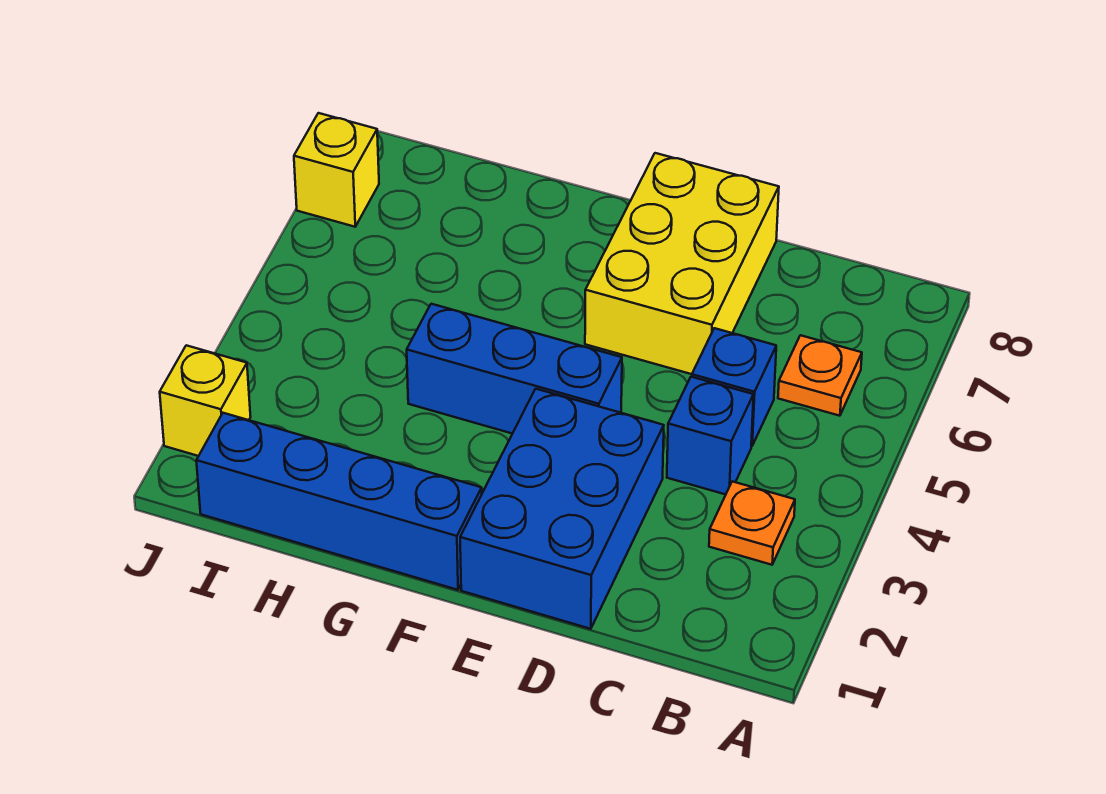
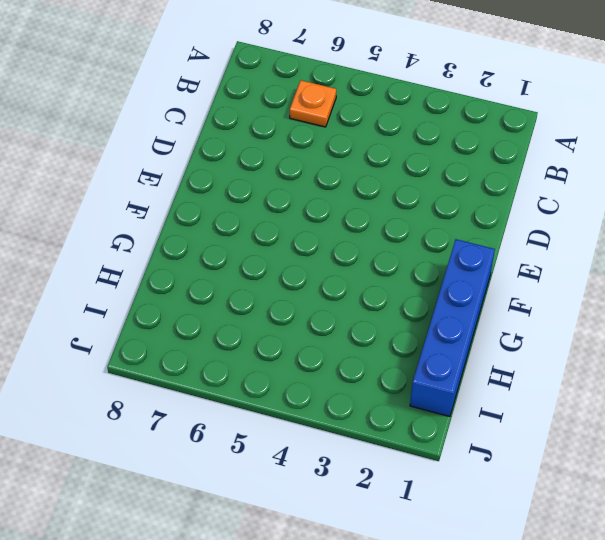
none -> orange plate B3 level 1
none -> blue brick C4 level 1

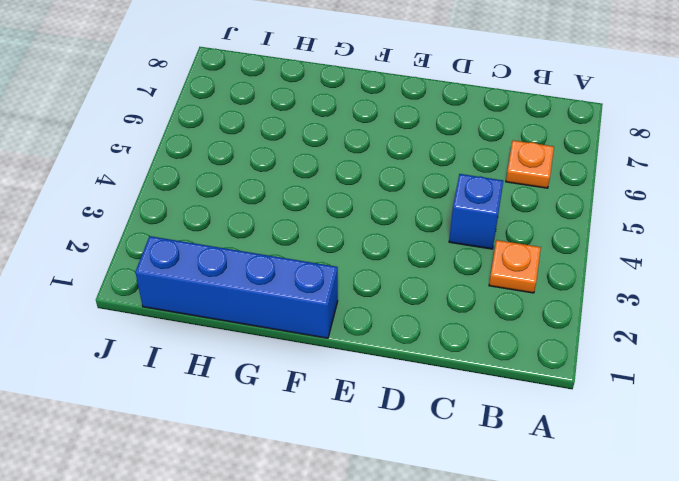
none -> blue brick C5 level 1
none -> blue brick D1:E3 level 1

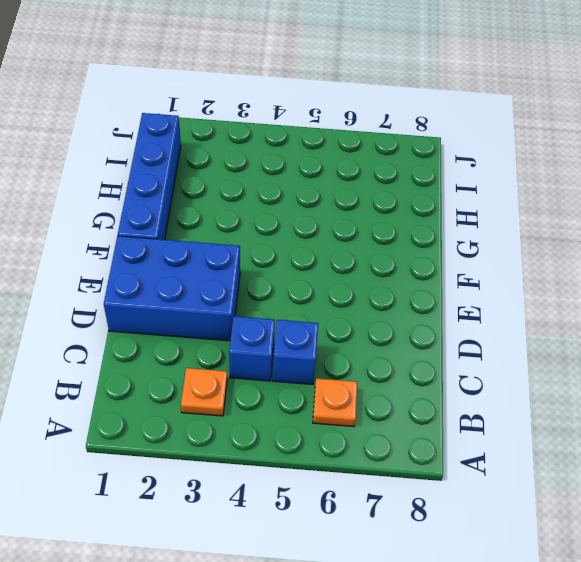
none -> yellow brick D6:E8 level 1
none -> blue brick E4:G4 level 1

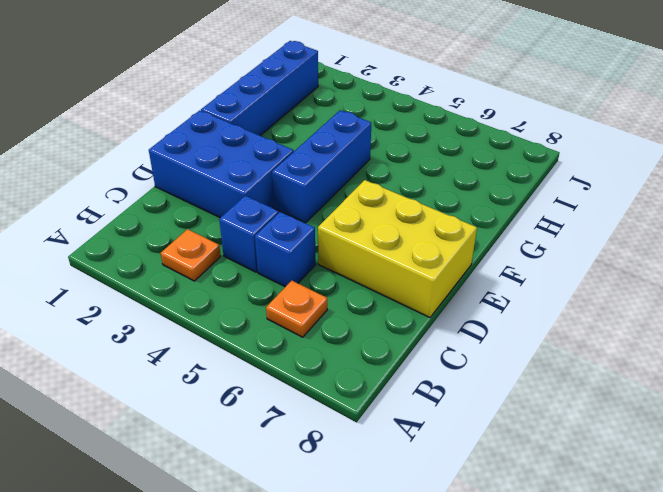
none -> yellow brick J2 level 1
none -> yellow brick J7 level 1

